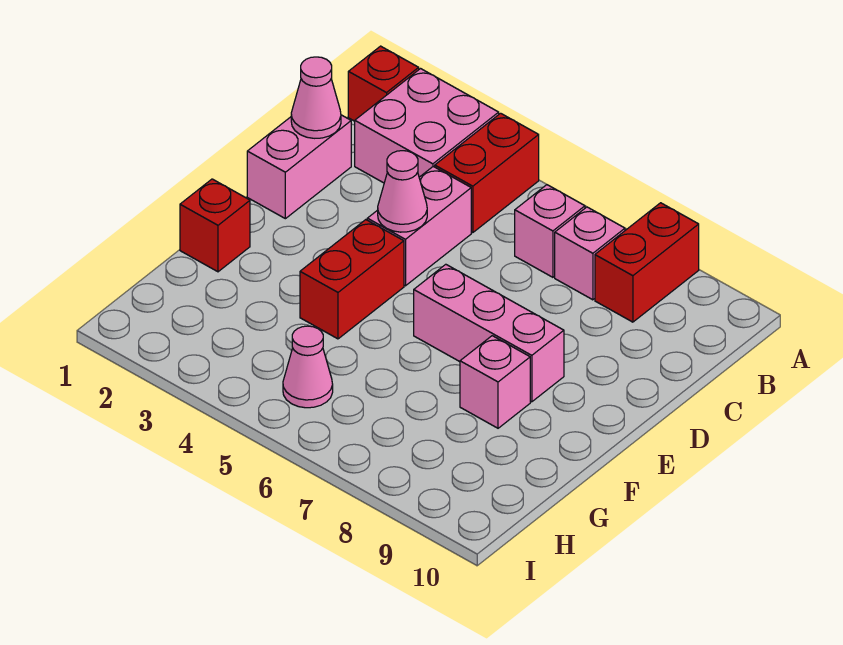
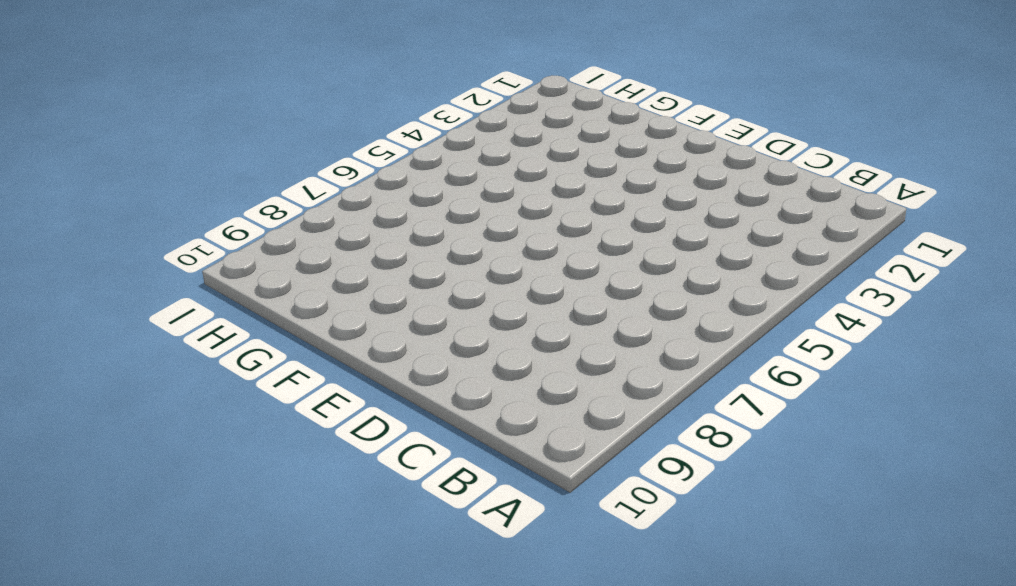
none -> red brick A1 level 1
none -> pink brick A2:B3 level 1
none -> red brick A4:B4 level 1

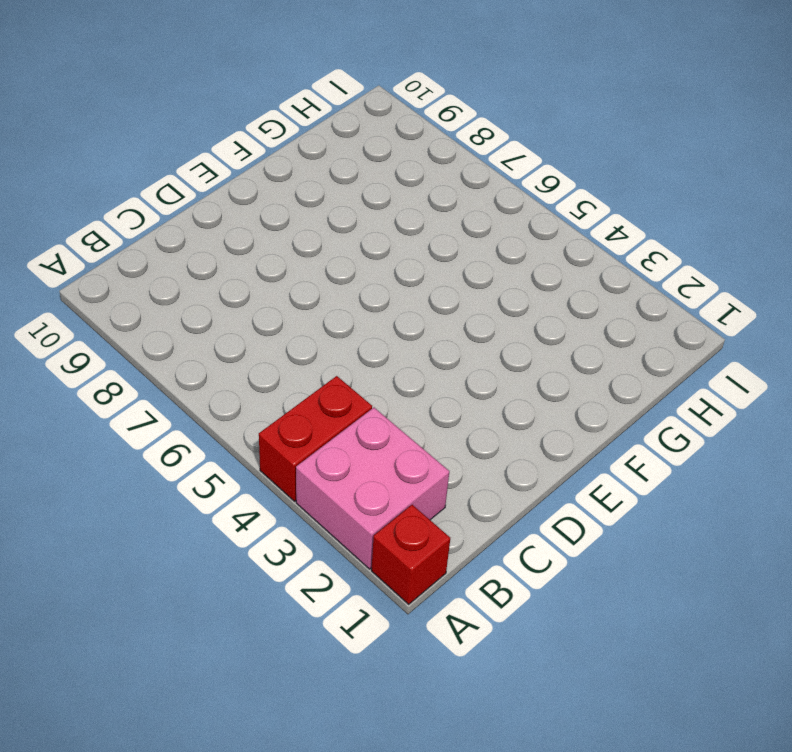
none -> red brick A8:B8 level 1
none -> pink brick B6 level 1
none -> pink brick B7 level 1

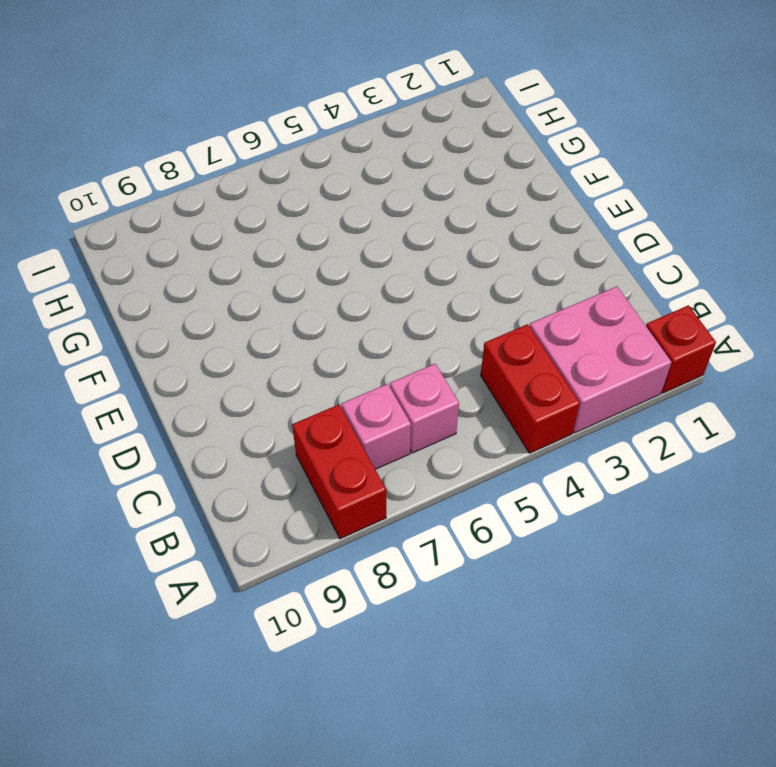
none -> pink brick C1:D1 level 1
none -> pink brick C4:D4 level 1
none -> red brick E4:F4 level 1

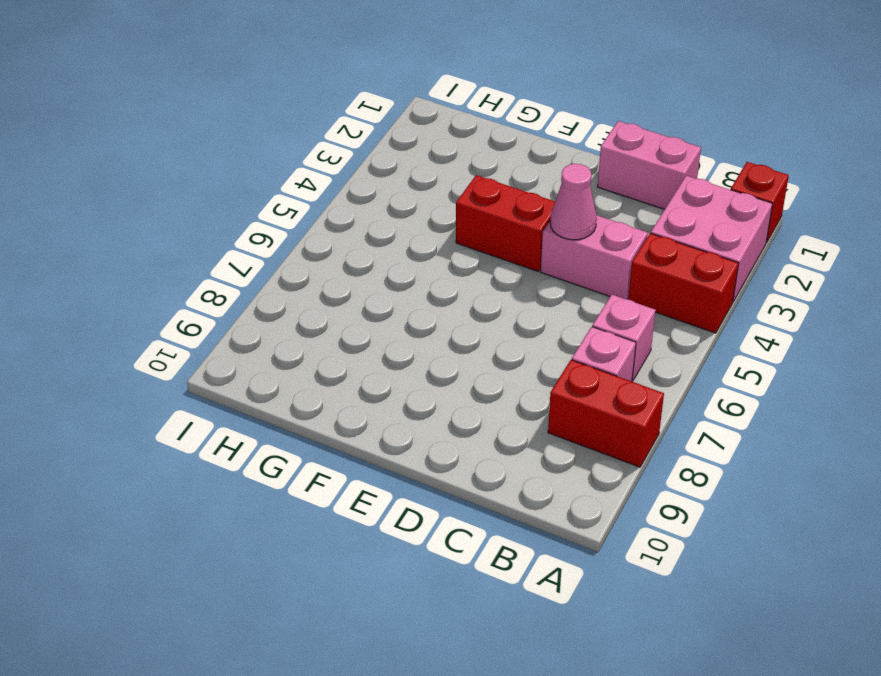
none -> pink brick E6:E8 level 1
none -> red brick F1 level 1
none -> pink brick F8 level 1

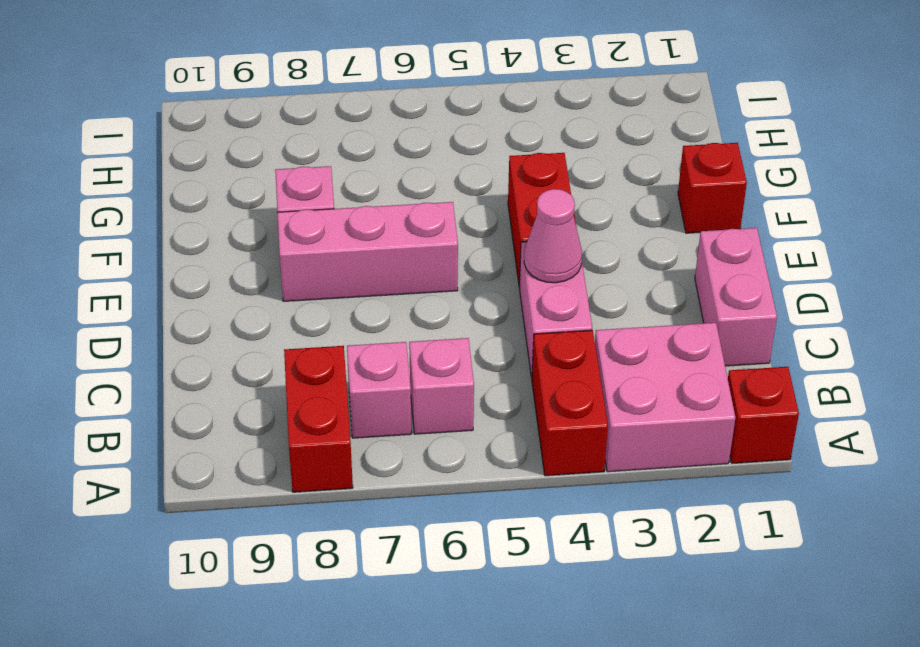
none -> pink cone H5 level 1
none -> pink cone C1 level 2

